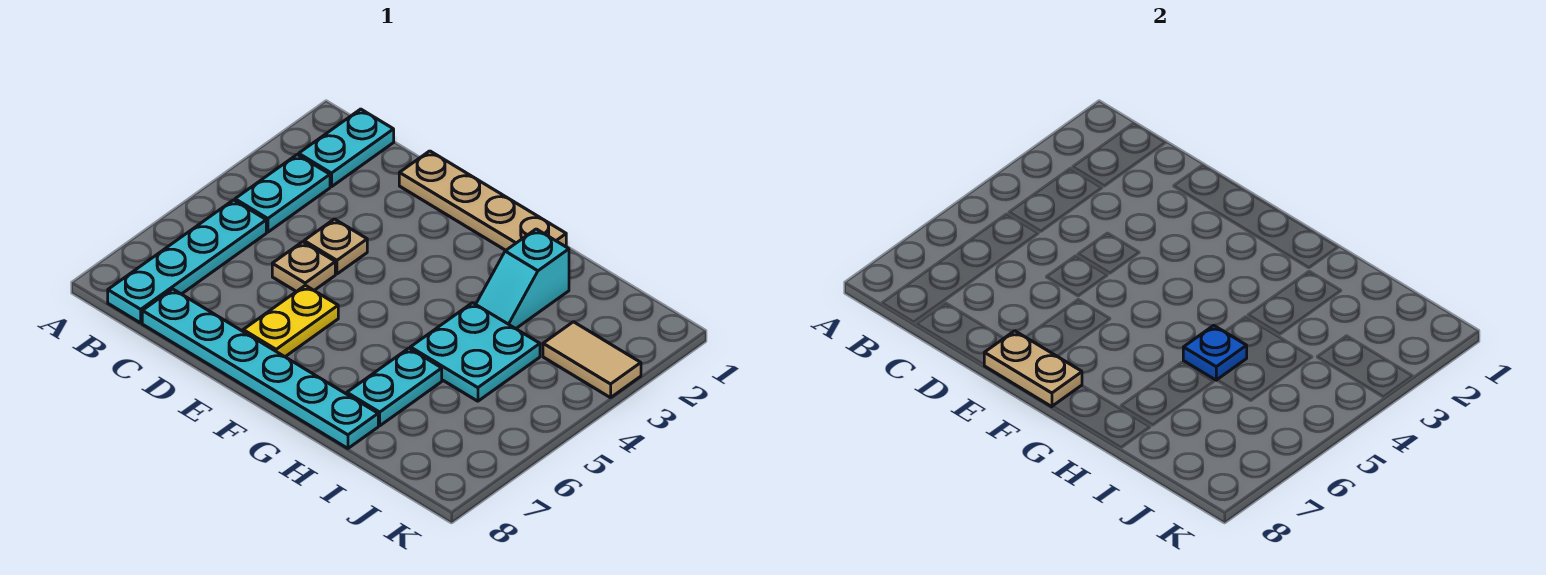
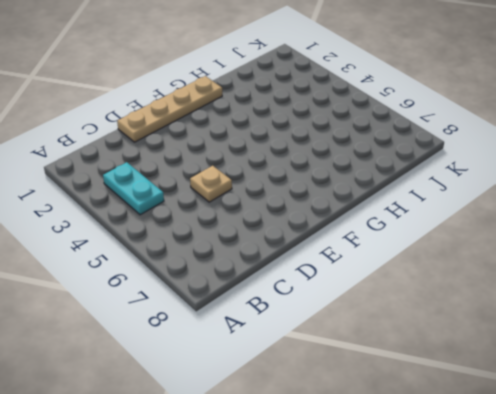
none -> cyan plate B1:B2 level 1
none -> cyan plate B5:B8 level 1
none -> cyan plate C8:H8 level 1

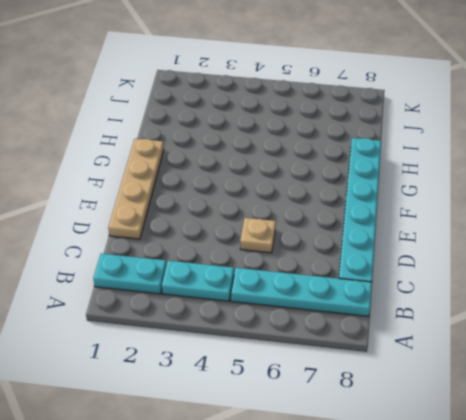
none -> tan plate D4 level 1
none -> yellow plate E6:E7 level 1
none -> cyan slope H2:H3 level 1 top 2

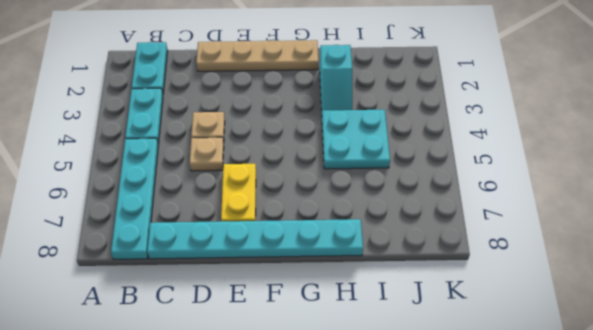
none -> cyan plate H6:H7 level 1
none -> tan tile J3:K3 level 1
none -> tan plate E8:F8 level 2

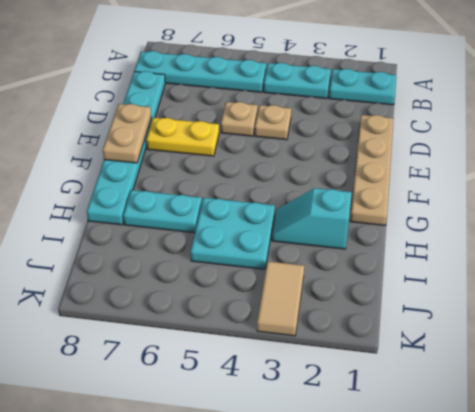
none -> blue plate H5 level 2

